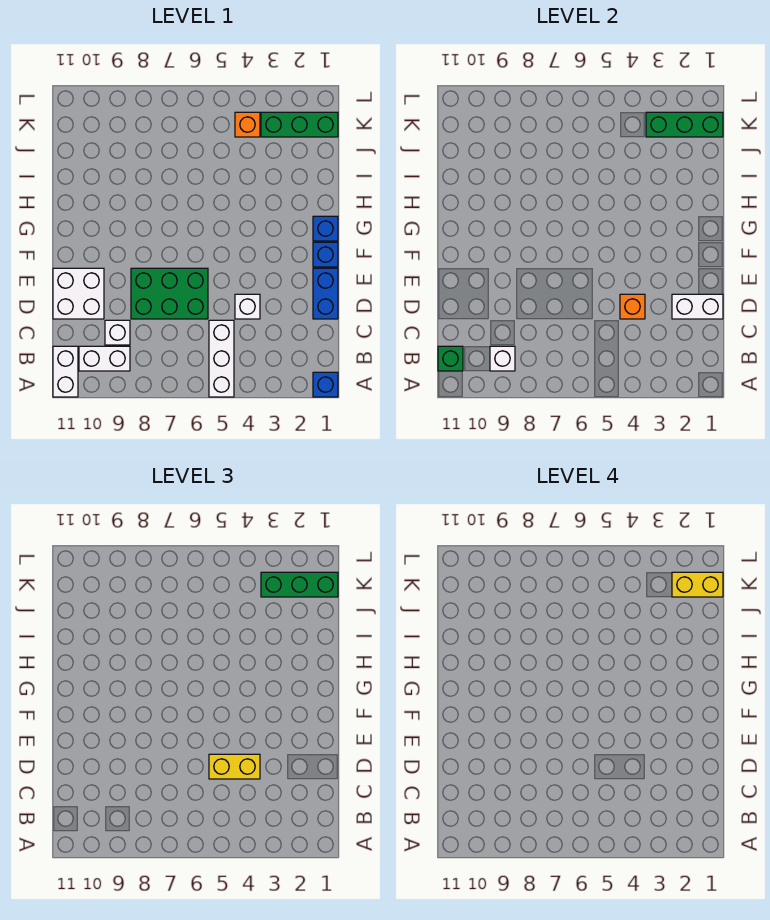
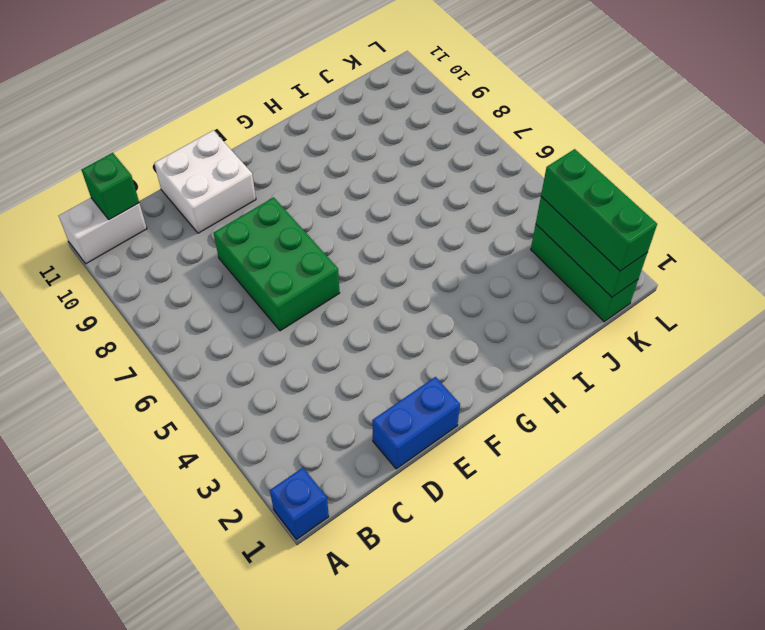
none -> white brick A5:C5 level 1
none -> white brick B9:B10 level 1
none -> white brick C9 level 1

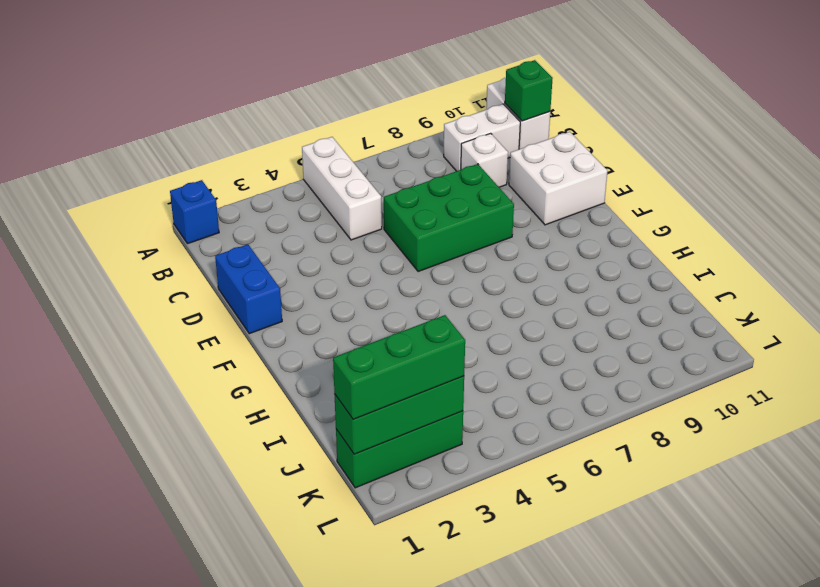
none -> white brick D4 level 1
none -> blue brick F1 level 1
none -> blue brick G1 level 1

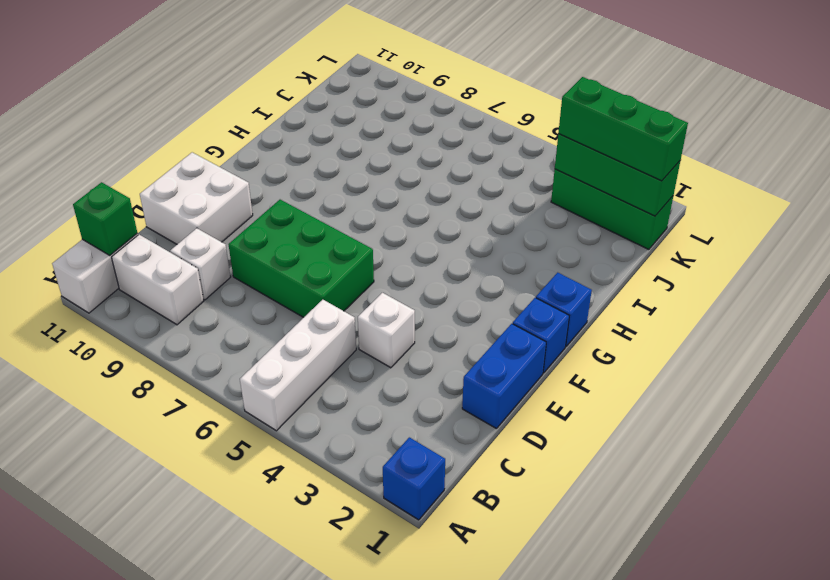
none -> orange brick K4 level 1
none -> white brick B9 level 2
none -> white brick D1:D2 level 2

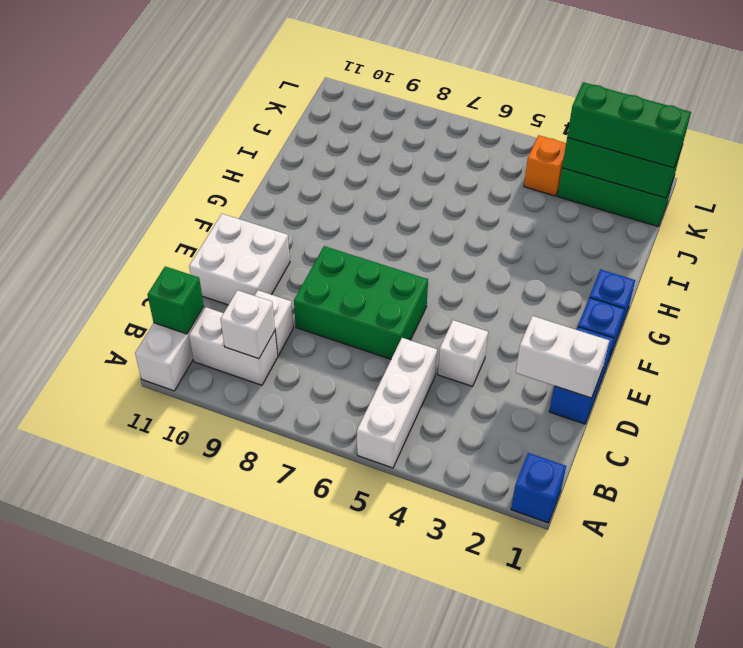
none -> orange brick D4 level 2
none -> yellow brick D4:D5 level 3
none -> yellow brick K1:K2 level 4

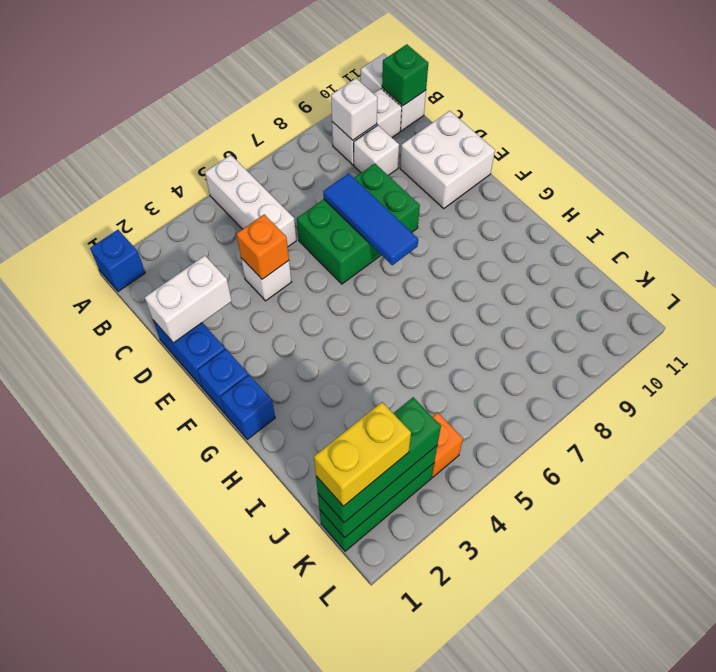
blue tile D7:F7 level 2 -> none
none -> yellow brick D4:D5 level 3

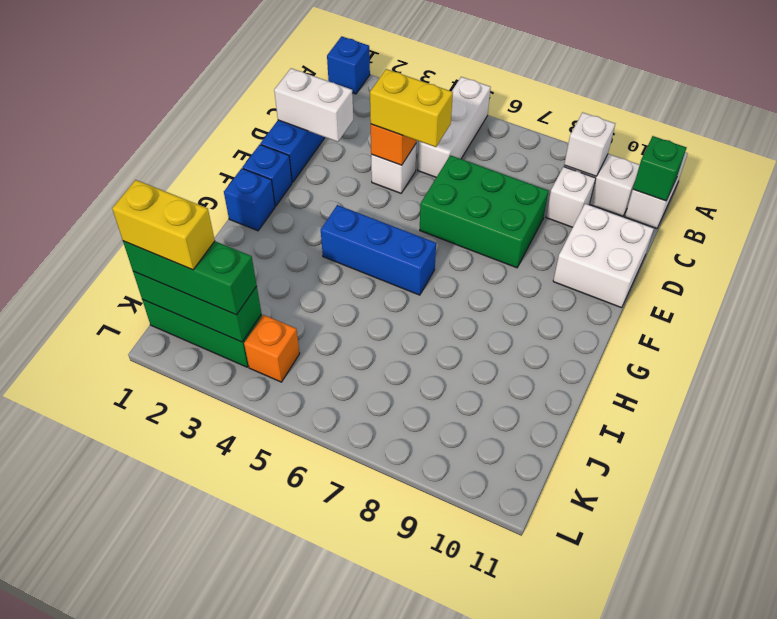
blue brick G4:G6 level 1 -> none

